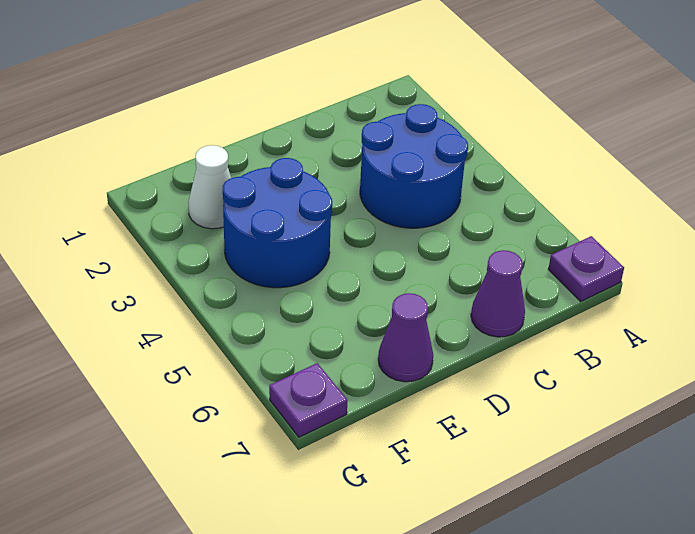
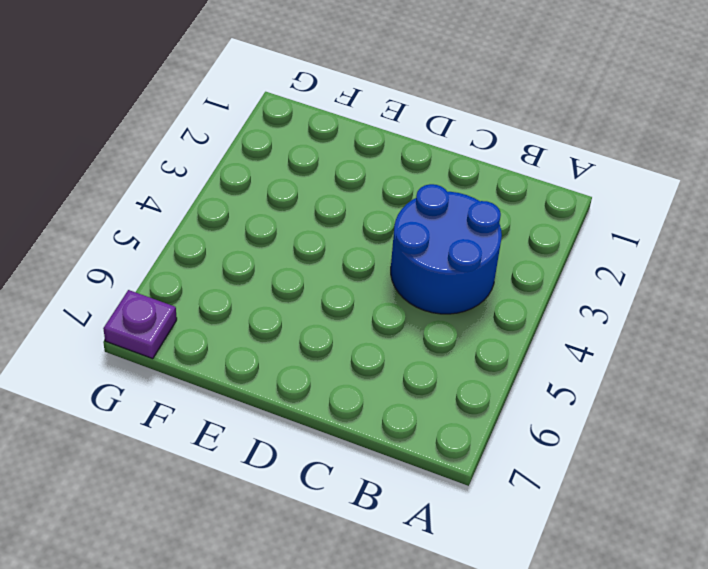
none -> purple plate A7 level 1
none -> purple cone C7 level 1

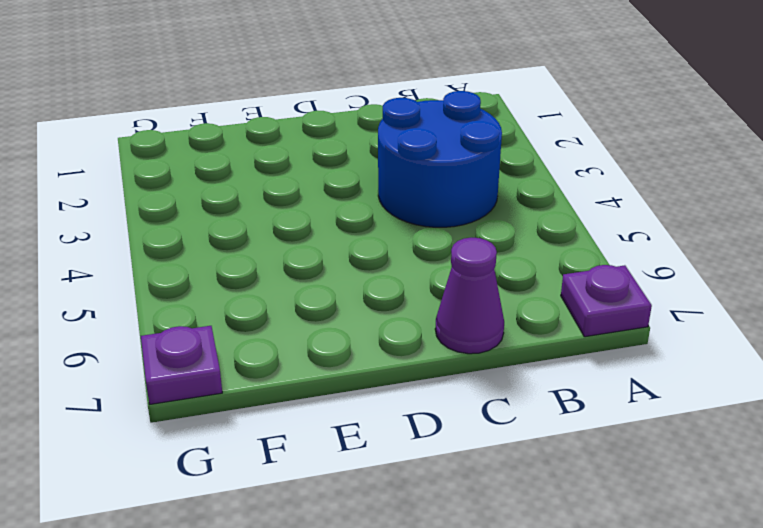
none -> blue round brick E3:F4 level 1
none -> purple cone E7 level 1

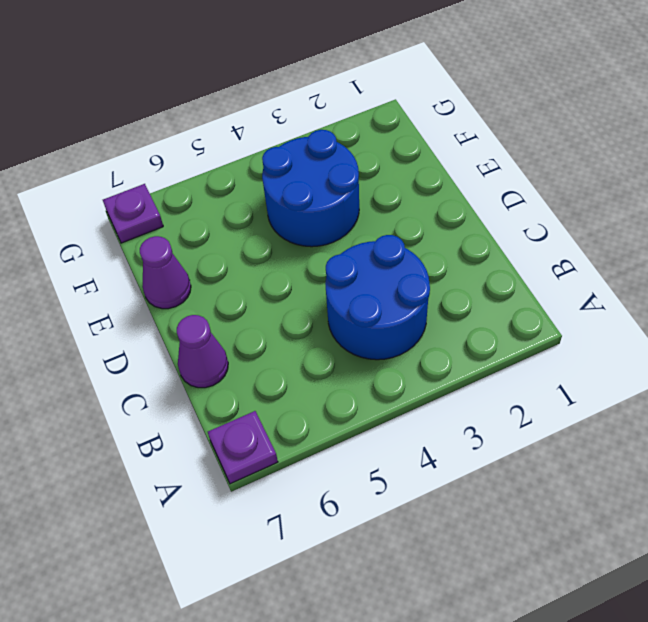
none -> white cone F2 level 1

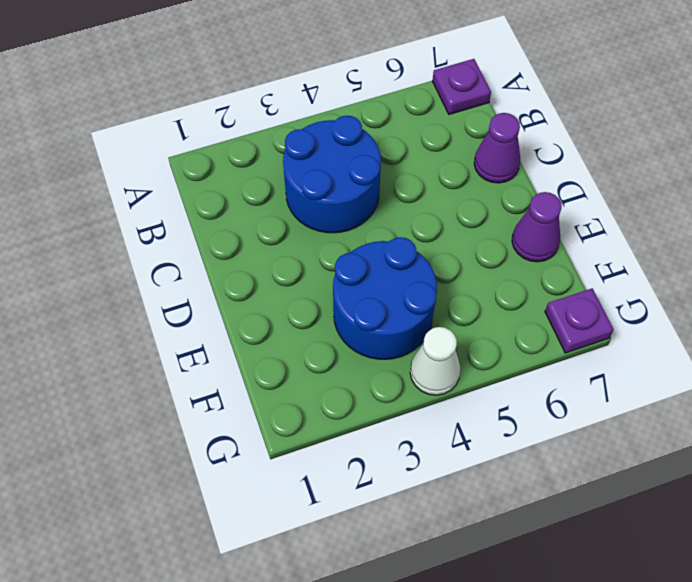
white cone G4 level 1 -> white cone F2 level 1

